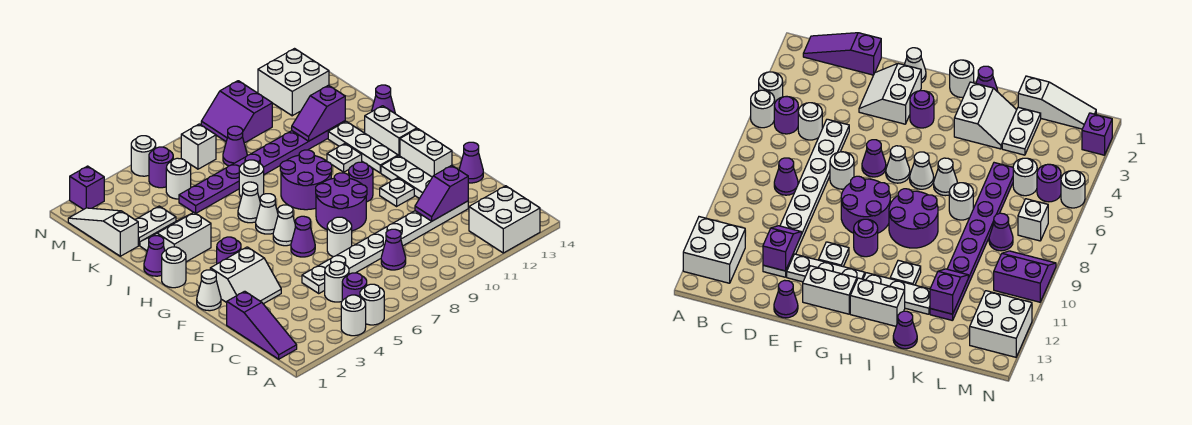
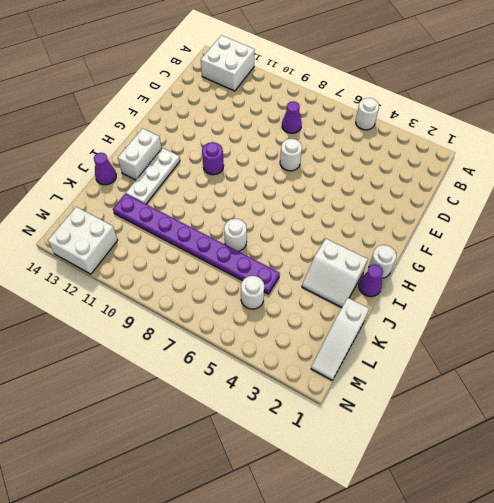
none -> white round brick A4 level 1
none -> purple slope B1:D1 level 1 top D
none -> purple round brick B5 level 1
none -> white round brick C5 level 1

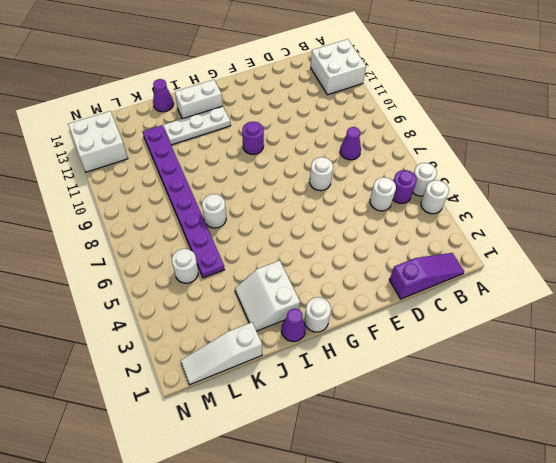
none -> white plate D5:D12 level 1
none -> white slope E2:F3 level 1 top F
none -> white plate E12:G12 level 1
none -> purple cone E14 level 1

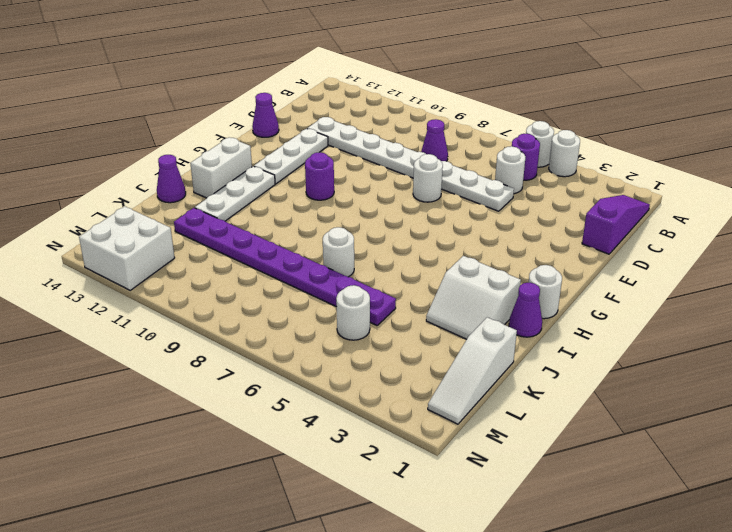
none -> white brick A12:B13 level 1
none -> white slope E2:F3 level 1 top F
none -> white cone F1 level 1
none -> purple cone F6 level 1

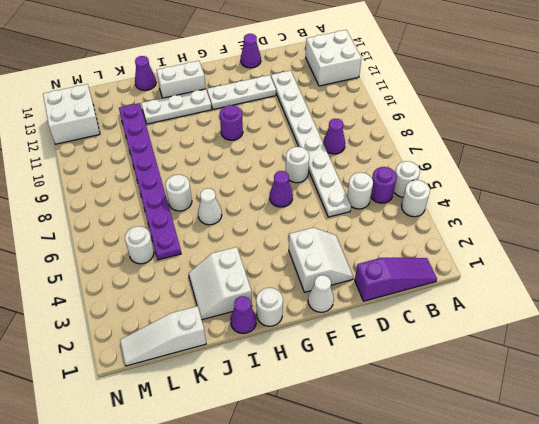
none -> purple round brick F8:G9 level 1
none -> white plate F11 level 1
none -> white brick F13:G13 level 1
none -> purple round brick G3 level 1

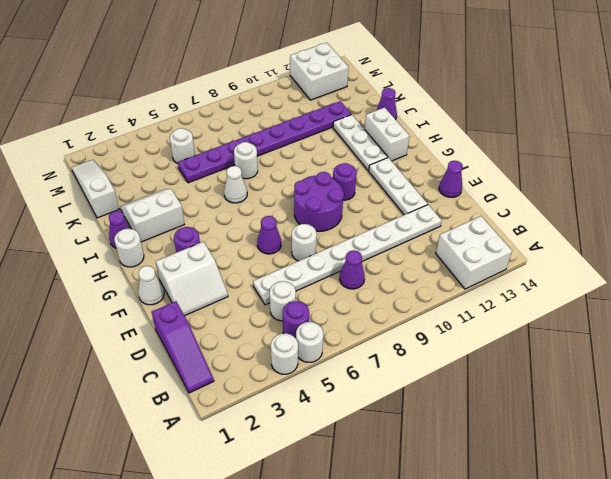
none -> white plate F11 level 1
none -> white brick F13:G13 level 1
none -> white cone G6 level 1
none -> white cone H6 level 1

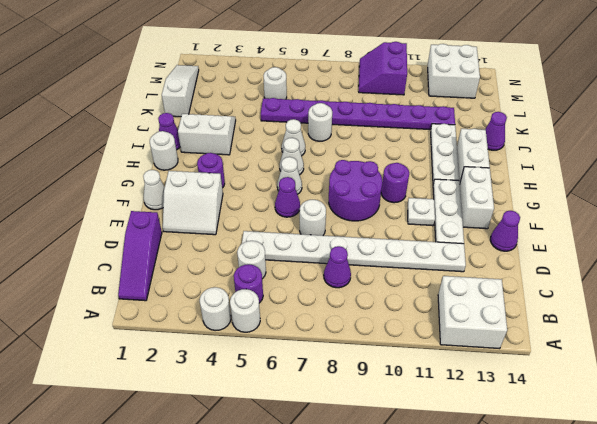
none -> purple round brick H8:I9 level 1
none -> white plate I11 level 1
none -> white plate K2:K3 level 1
none -> purple cone L8 level 1

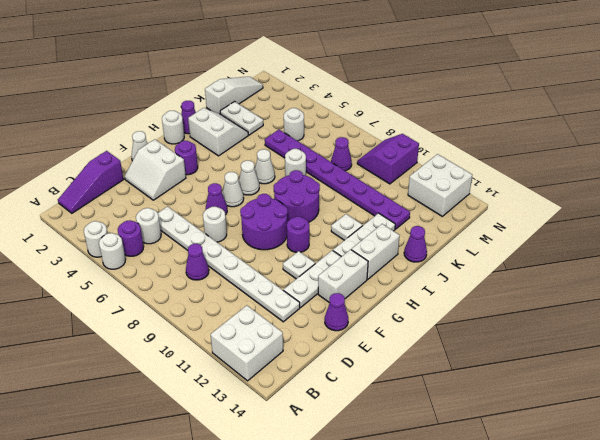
none -> purple round brick M5 level 1
none -> white brick M7 level 1
none -> purple brick N2 level 1
none -> white round brick N5 level 1

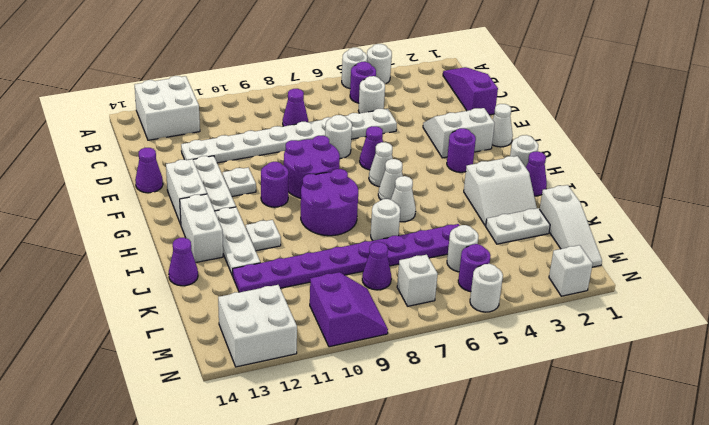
white brick N2 level 1 -> purple brick N2 level 1
none -> purple slope D11:D12 level 2 top 12
none -> purple slope K11:K12 level 2 top 12

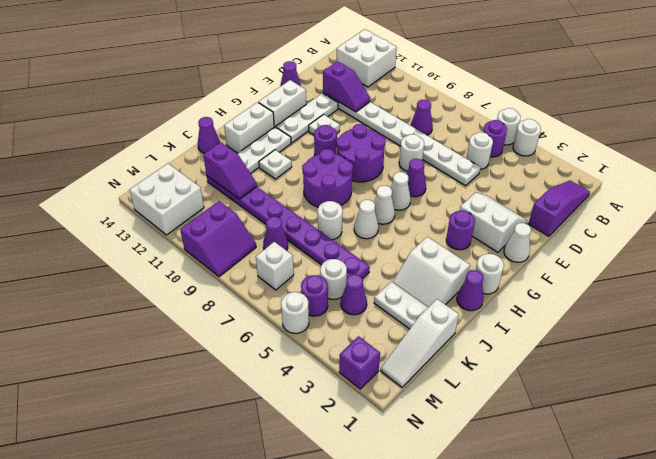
purple cone L4 level 1 -> none

